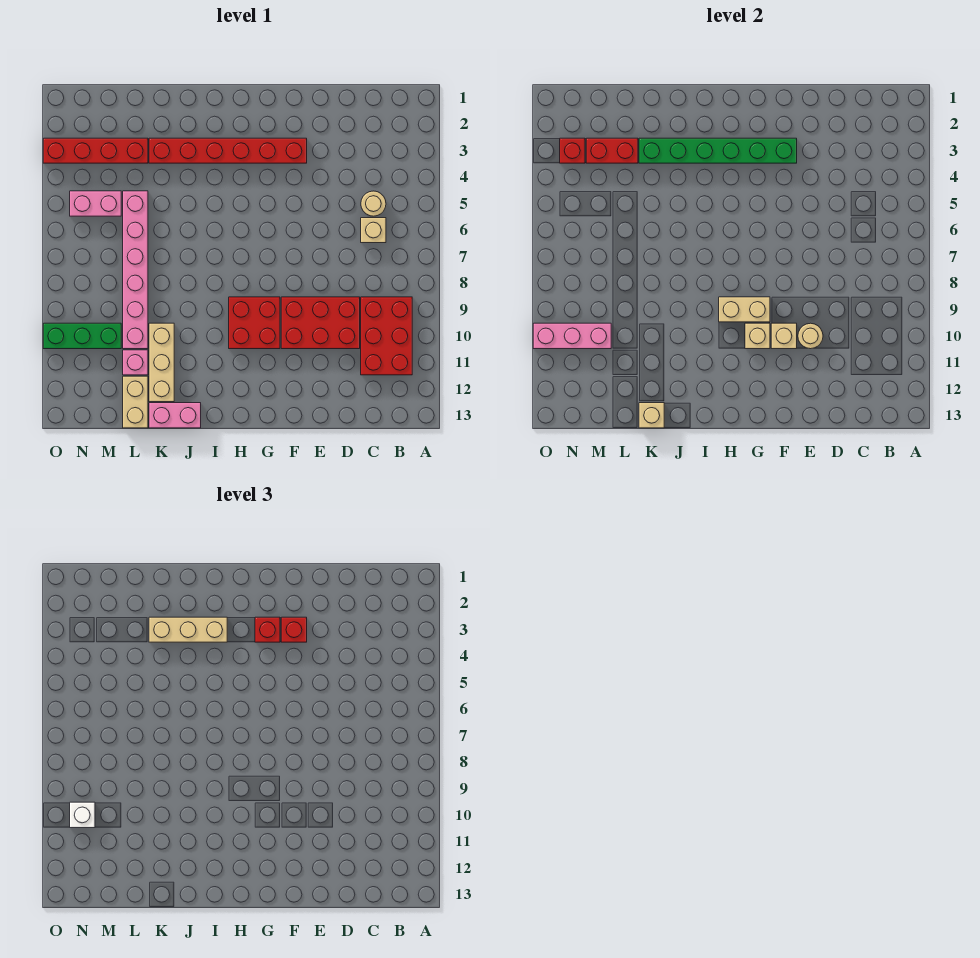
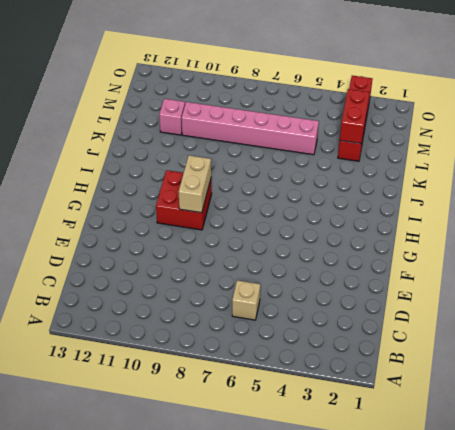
none -> red brick B9:C11 level 1
none -> tan round brick C5 level 1
none -> red brick D9:F10 level 1

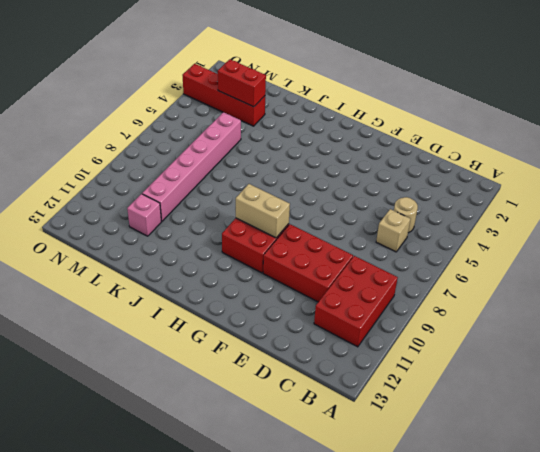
none -> red brick F3:K3 level 1
none -> pink brick J13:K13 level 1
none -> tan brick K10:K12 level 1

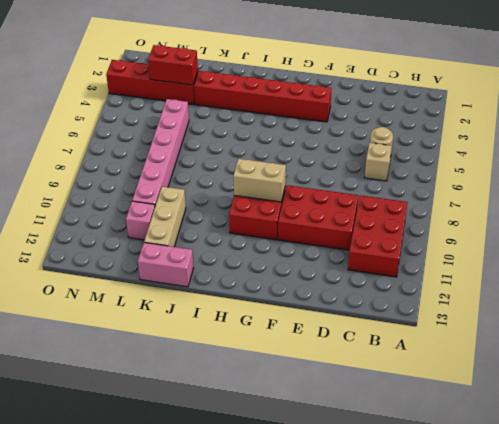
none -> tan brick L12:L13 level 1
none -> pink brick M5:N5 level 1
none -> green brick M10:O10 level 1

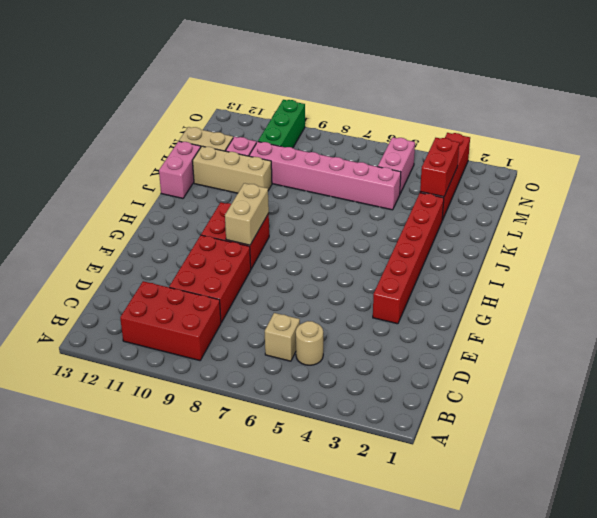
none -> tan round brick E10 level 2
none -> green brick F3:K3 level 2
none -> tan brick F10 level 2

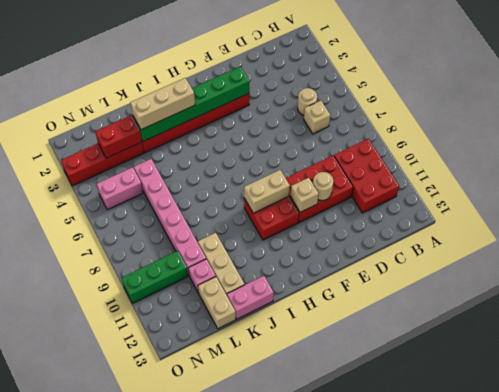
none -> tan brick G10 level 2
none -> tan brick K13 level 2
none -> pink brick M10:O10 level 2

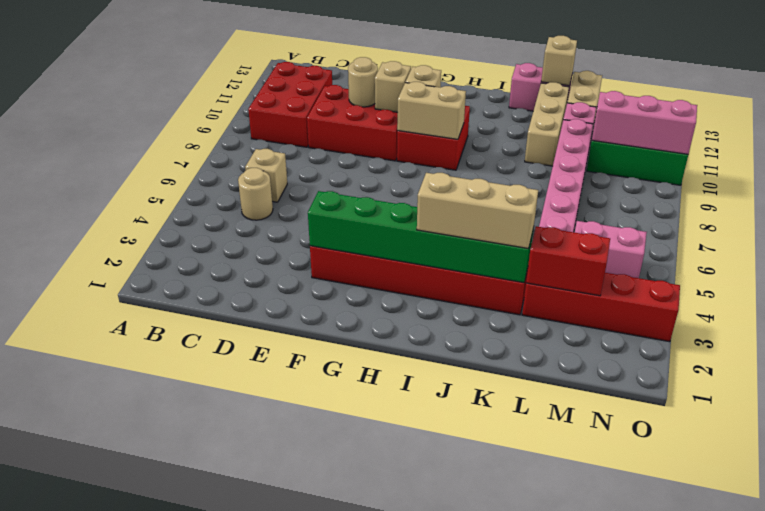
none -> red brick N3 level 2
none -> red brick F3 level 3
none -> red brick G3 level 3

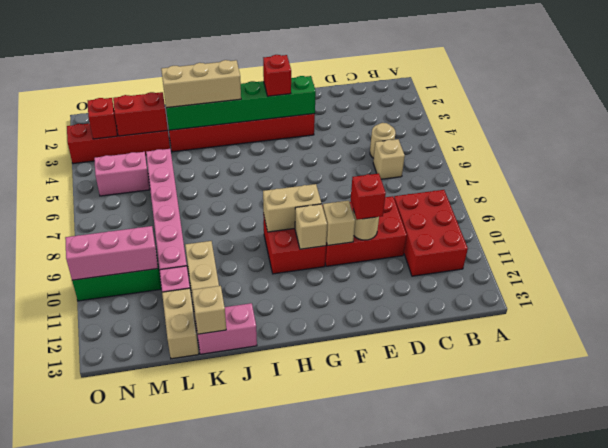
red brick E10 level 3 -> red brick F3 level 3
none -> white brick N10 level 3

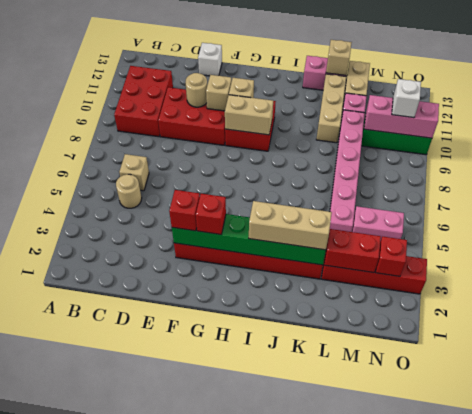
white brick E13 level 1 -> none

